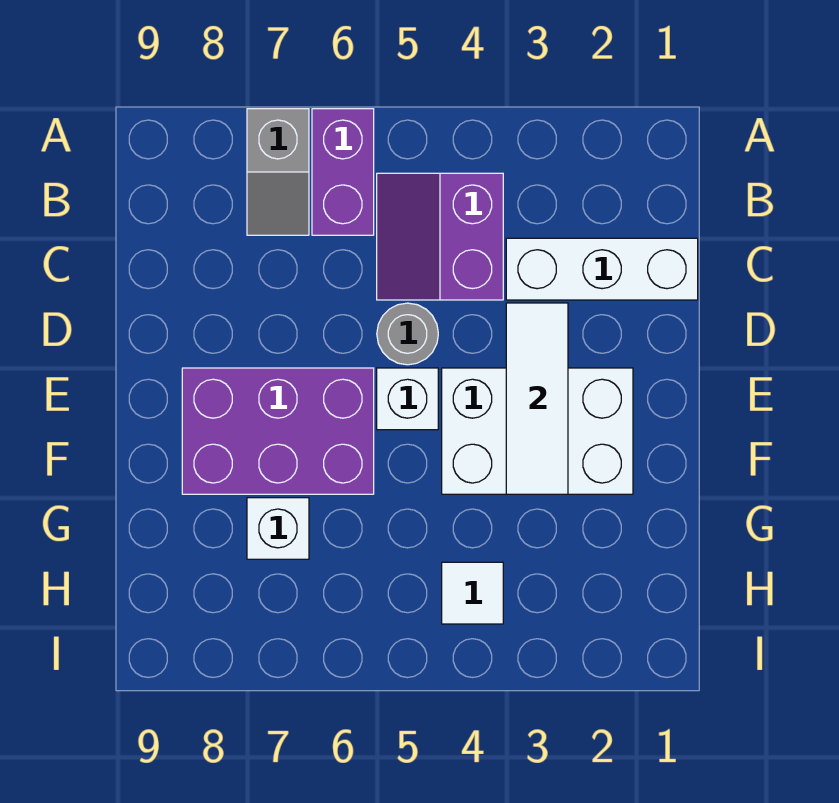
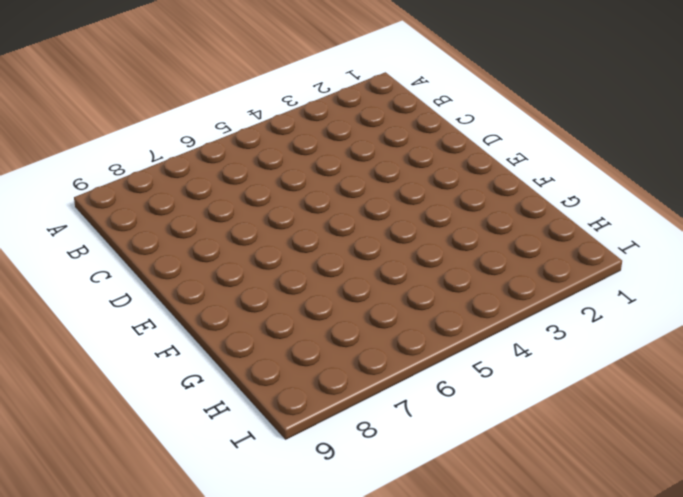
none -> purple brick A6:B6 level 1
none -> grey slope A7:B7 level 1 top A

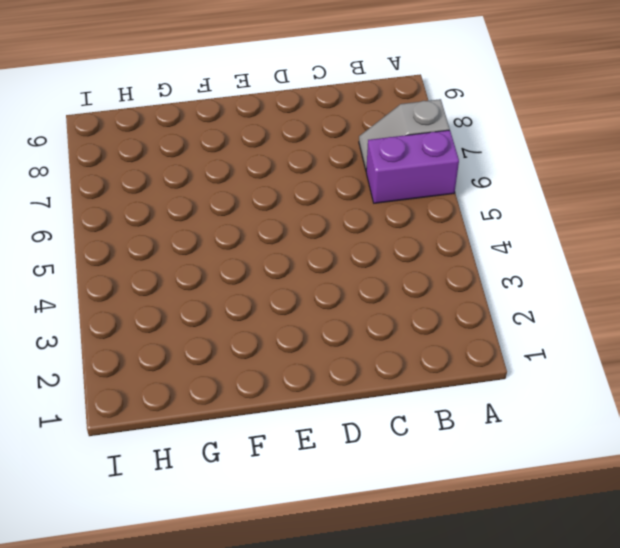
none -> purple slope B4:C5 level 1 top 4
none -> white brick C1:C3 level 1

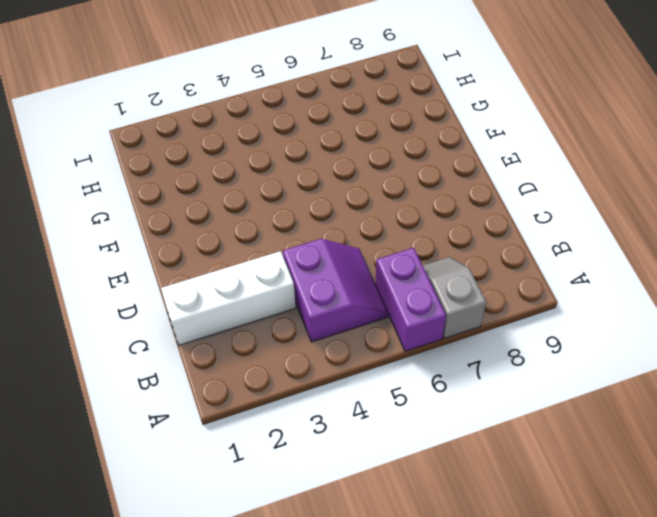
none -> grey round brick D5 level 1
none -> white brick E2:F4 level 1

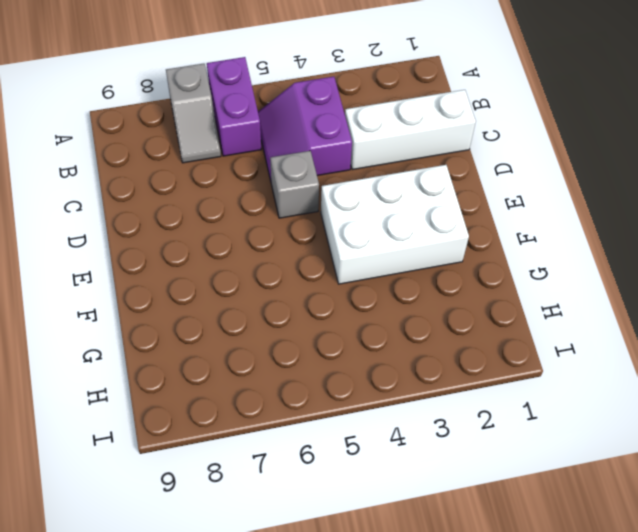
grey brick D5 level 1 -> grey round brick D5 level 1
none -> white brick E5 level 1
none -> purple brick E6:F8 level 1

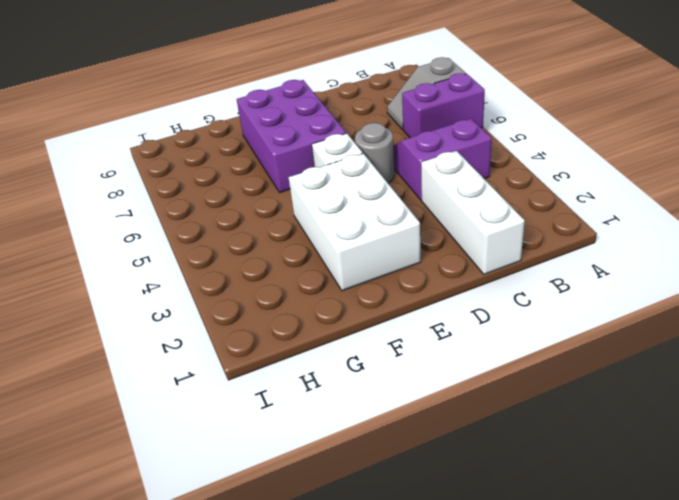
none -> white brick G7 level 1
none -> white tile H4 level 1

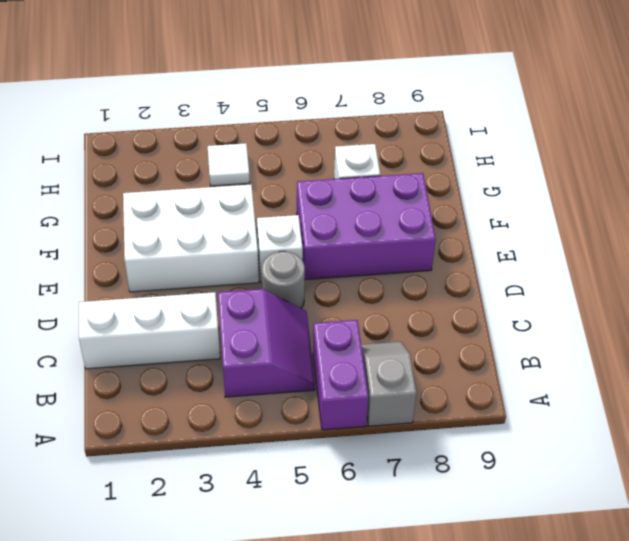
none -> white tile D3:F3 level 2

